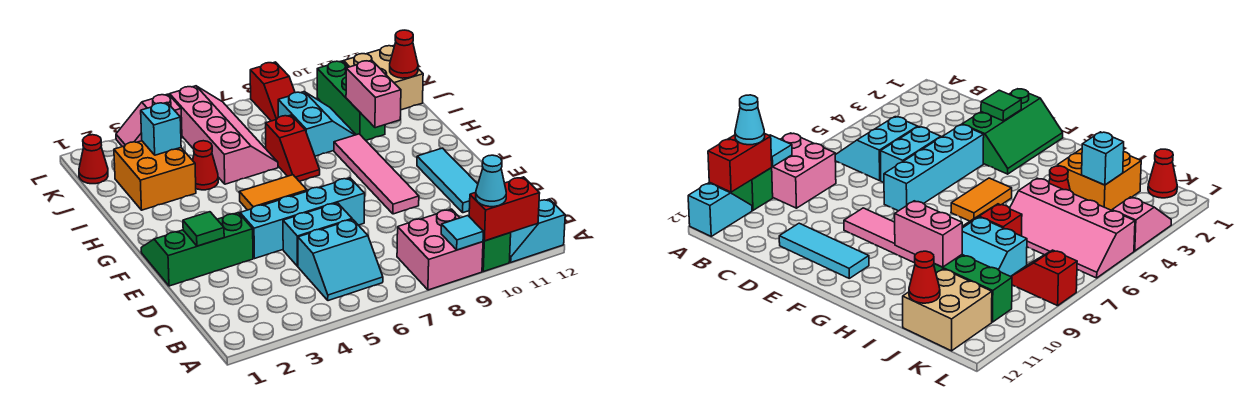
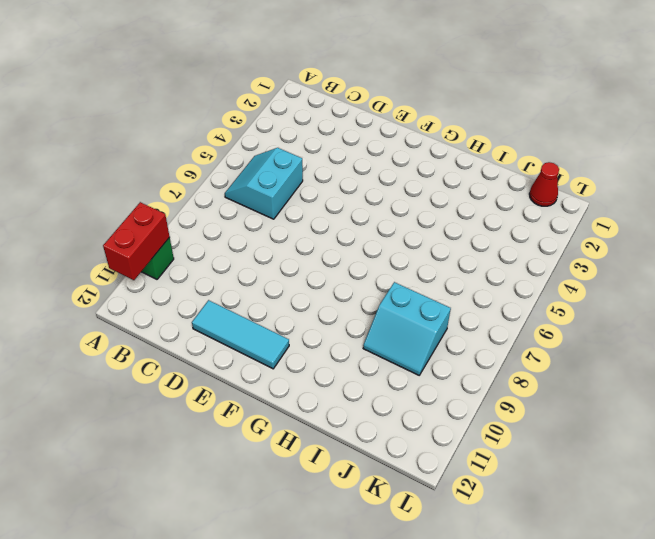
none -> pink brick A8:B9 level 1
none -> cyan slope A11:A12 level 1 top 12
none -> cyan brick D5:D6 level 1

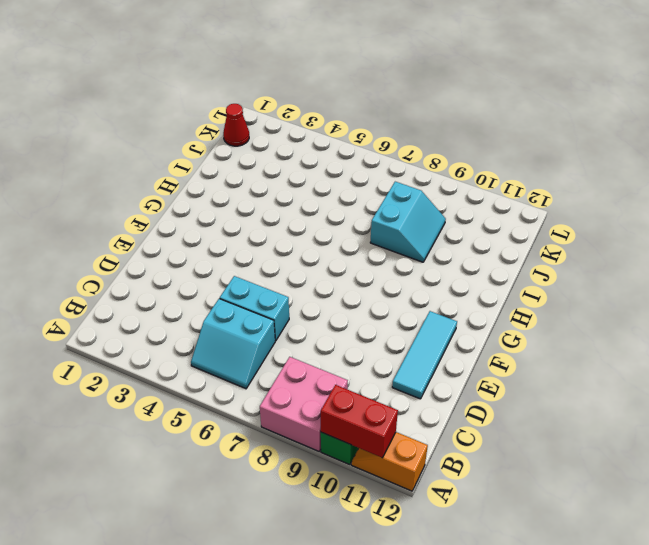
orange slope A11:A12 level 1 top 12 -> cyan slope A11:A12 level 1 top 12
none -> green slope E1:F3 level 1 top E
none -> cyan brick E4:E7 level 1
none -> pink tile E9:H9 level 1

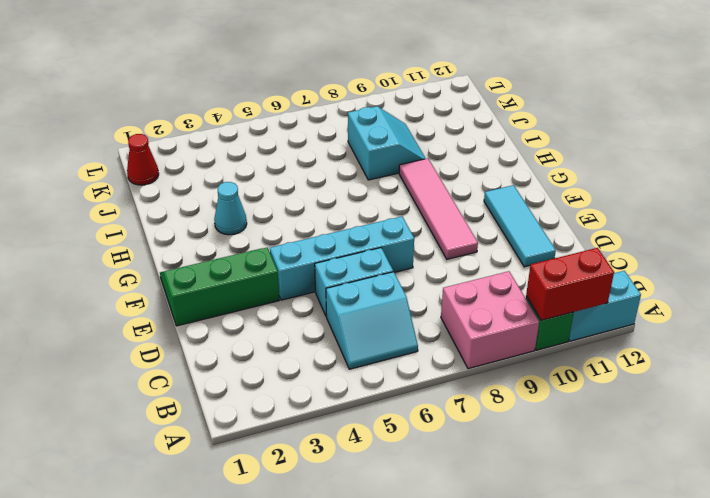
cyan cone H3 level 1 -> cyan cone A10 level 3
none -> orange tile G5:G6 level 1
none -> red slope H7:I7 level 1 top I
none -> orange brick I2:J3 level 1

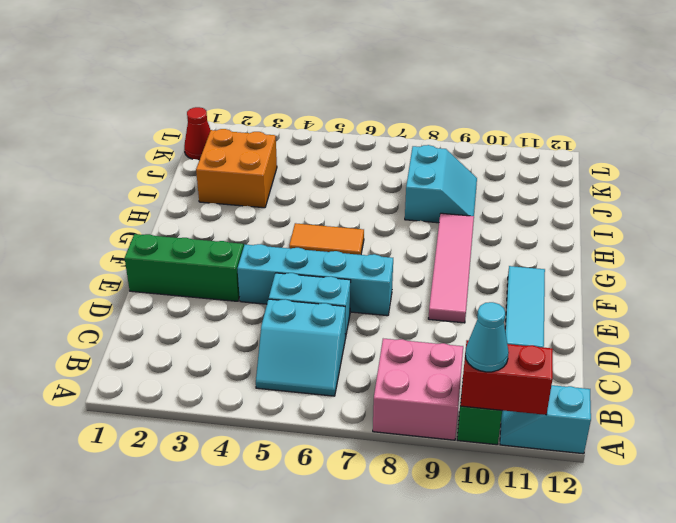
none -> red slope H7:I7 level 1 top I
none -> red cone I4 level 1
none -> pink slope I5:L6 level 1 top 5

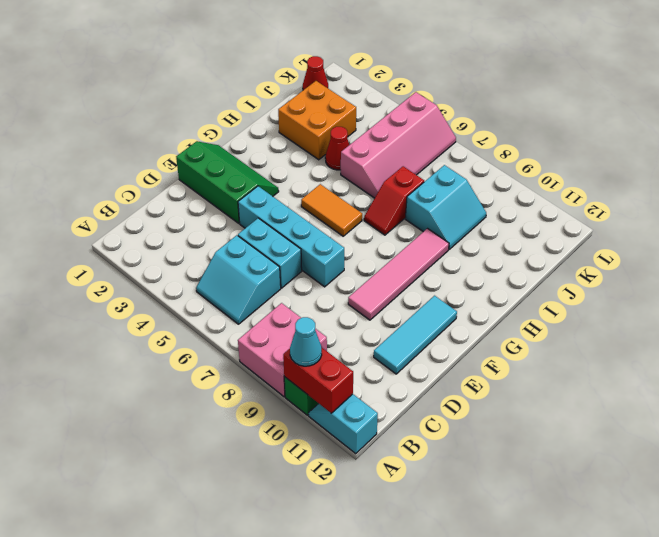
none -> green brick I10:K10 level 1
none -> tan brick J11:K12 level 1
none -> red slope K8:L8 level 1 top L

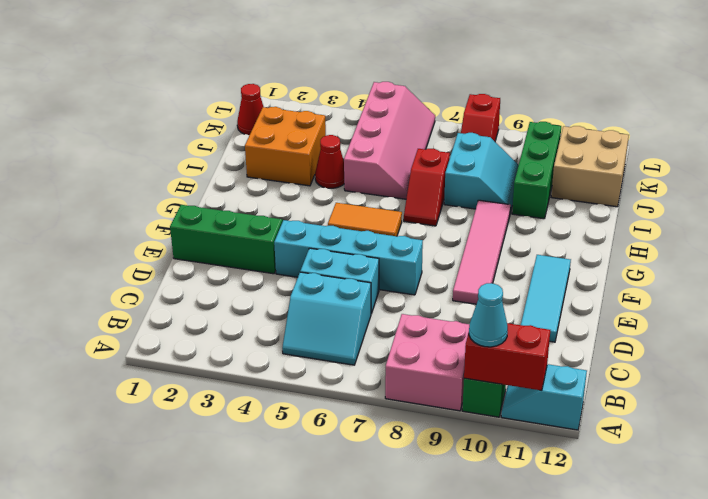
none -> pink slope L3:L4 level 1 top 4
none -> cyan tile A9 level 2
none -> green tile E2 level 2

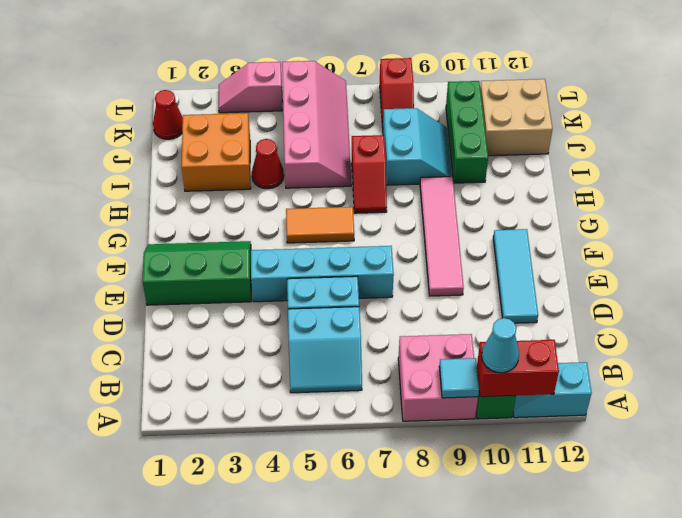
none -> green tile E2 level 2
none -> pink brick H10:I10 level 2
none -> cyan brick J3 level 2

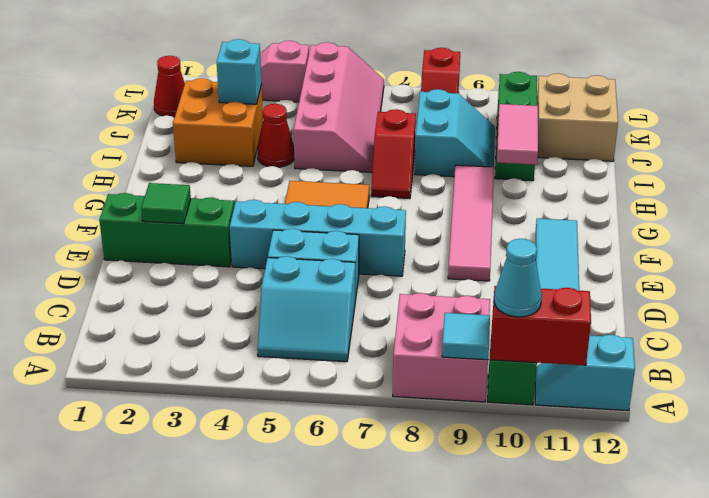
pink tile H10:I10 level 2 -> pink brick H10:I10 level 2
none -> red cone J12 level 2

